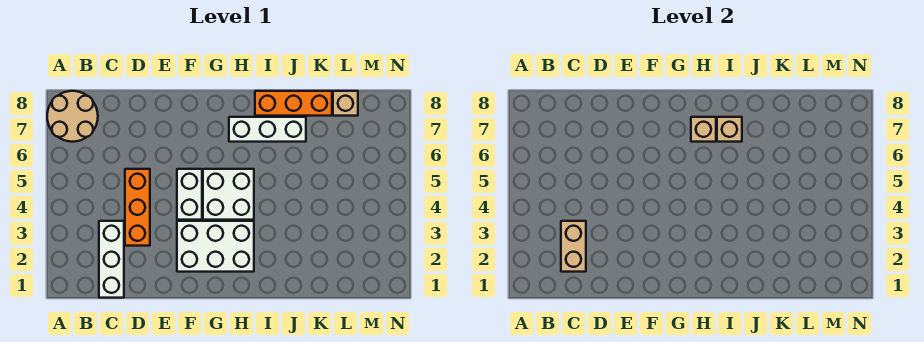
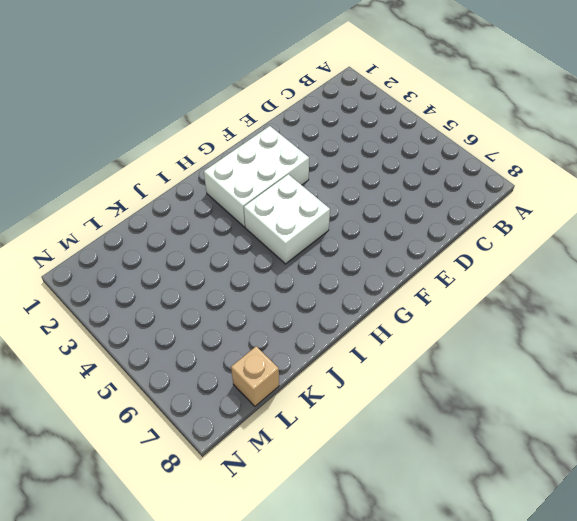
none -> tan round brick A7:B8 level 1
none -> white brick C1:C3 level 1
none -> orange brick D3:D5 level 1

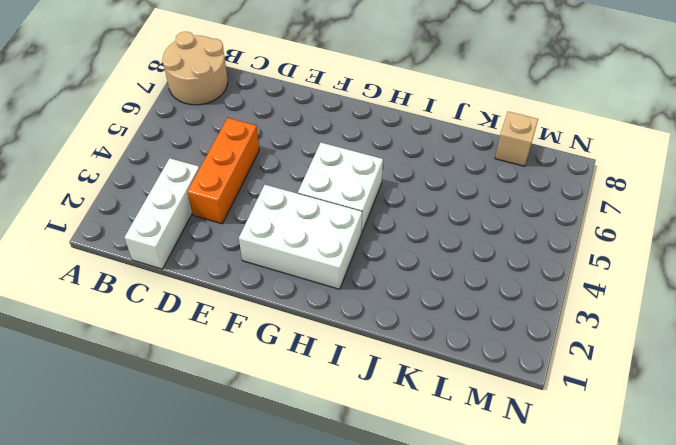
none -> white brick F4:F5 level 1
none -> white brick H7:J7 level 1
none -> orange brick I8:K8 level 1

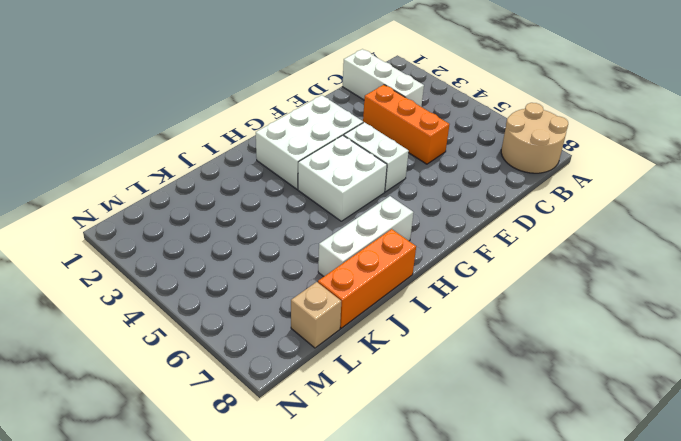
none -> tan brick C2:C3 level 2
none -> tan brick H7 level 2
none -> tan brick I7 level 2

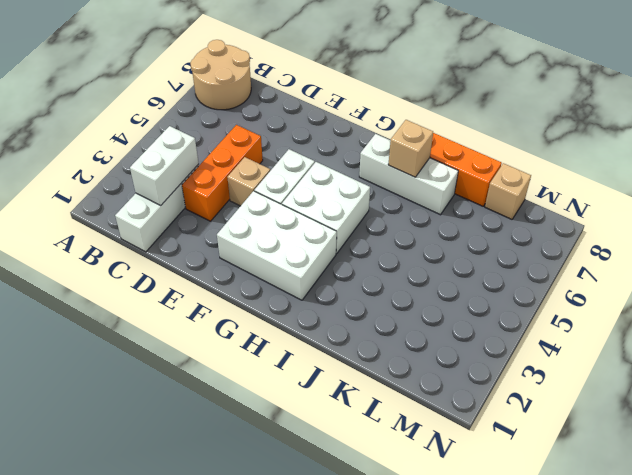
white brick C2:C3 level 2 -> tan brick C2:C3 level 2
tan brick E4 level 1 -> tan brick H7 level 2

